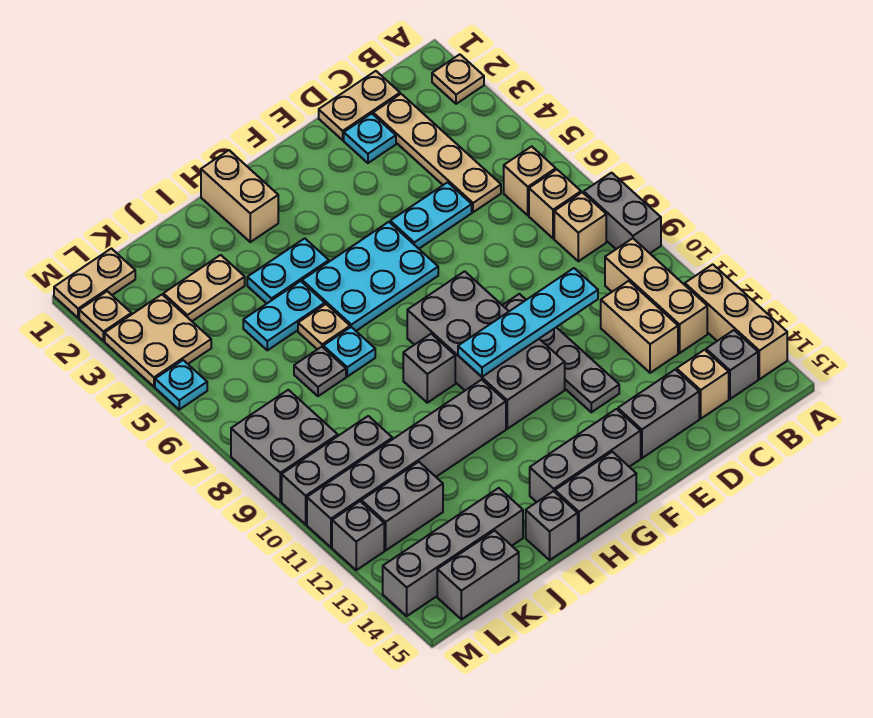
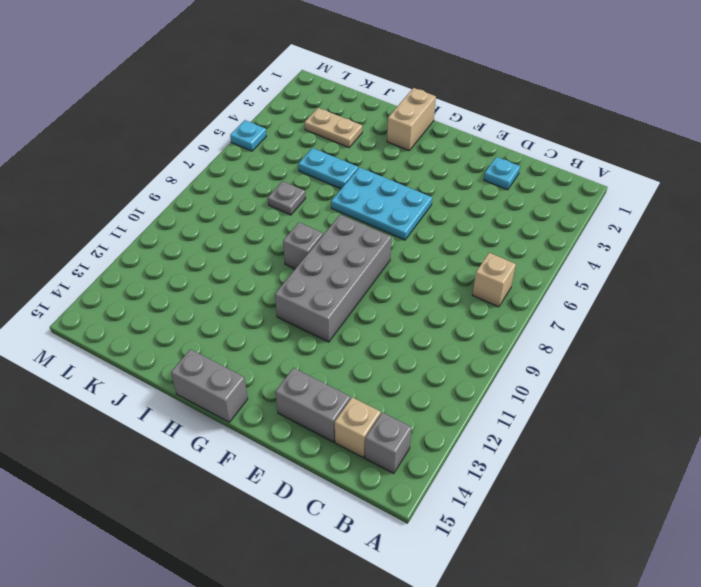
none -> tan plate A2 level 1
none -> grey brick A8:A9 level 1
none -> tan brick A12:A14 level 1
none -> tan brick B6 level 1

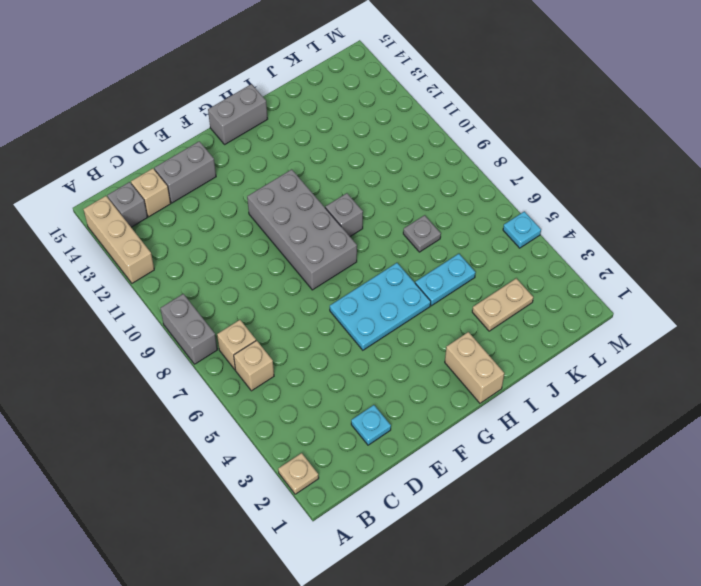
none -> tan brick B8 level 1
none -> tan brick B10:B12 level 1
none -> tan plate C1:D1 level 1
none -> tan plate C2:C5 level 1

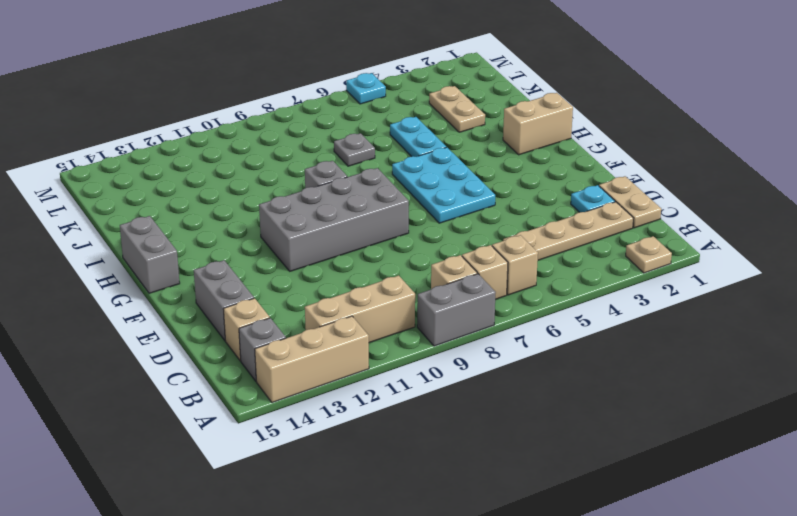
none -> tan brick C11:C12 level 1
none -> cyan plate D5:E5 level 1
none -> grey plate E9:E12 level 1
none -> grey brick F14:H14 level 1

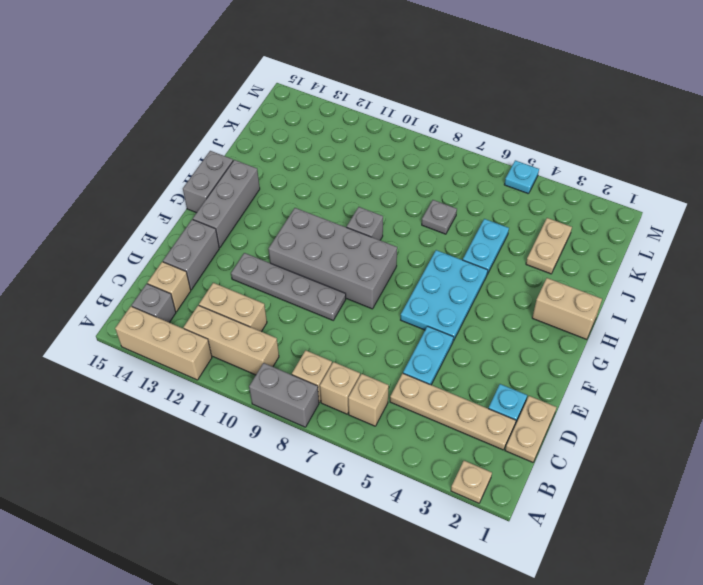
none -> cyan plate H4:I4 level 1
none -> grey brick H11:M11 level 1
none -> tan plate I6 level 1
none -> cyan plate I7 level 1

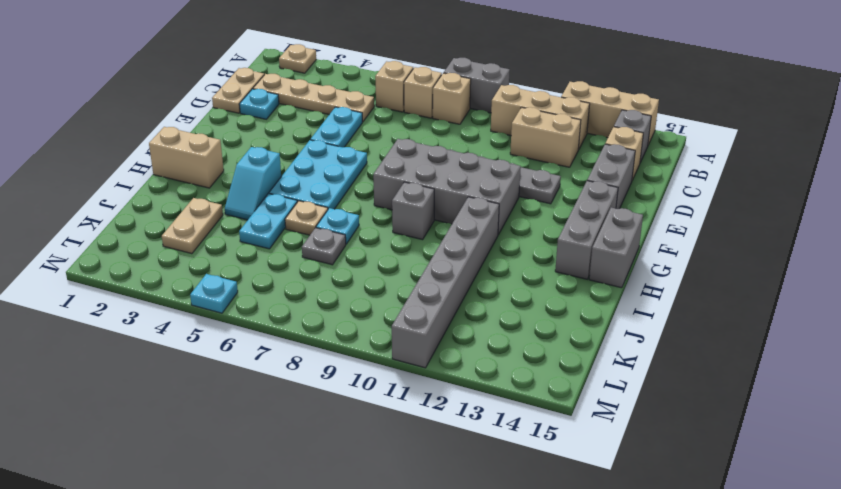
cyan slope H4:I4 level 1 top H -> cyan plate H4:I4 level 1
none -> grey brick I15 level 1
none -> grey brick J14:M14 level 1
none -> grey brick K10:M10 level 1
none -> grey brick K12:L12 level 1

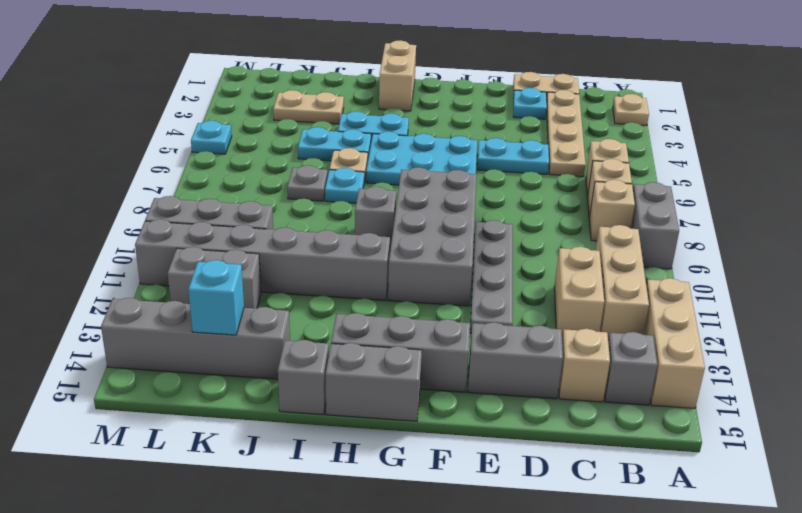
cyan brick K14 level 2 -> none
none -> grey brick K15:L15 level 1
none -> tan plate L1:M1 level 1
none -> tan plate L3:M4 level 1
none -> grey brick L8:M9 level 1

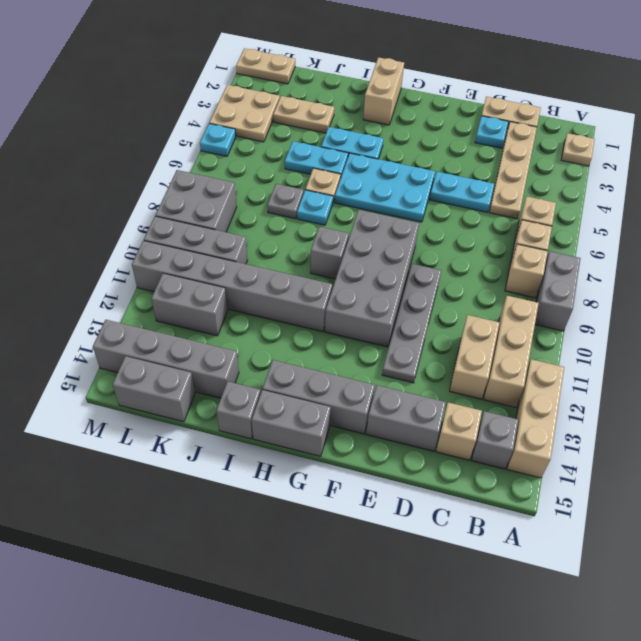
none -> tan plate M2 level 1
none -> grey brick M12 level 1
none -> cyan plate D10:G10 level 2

